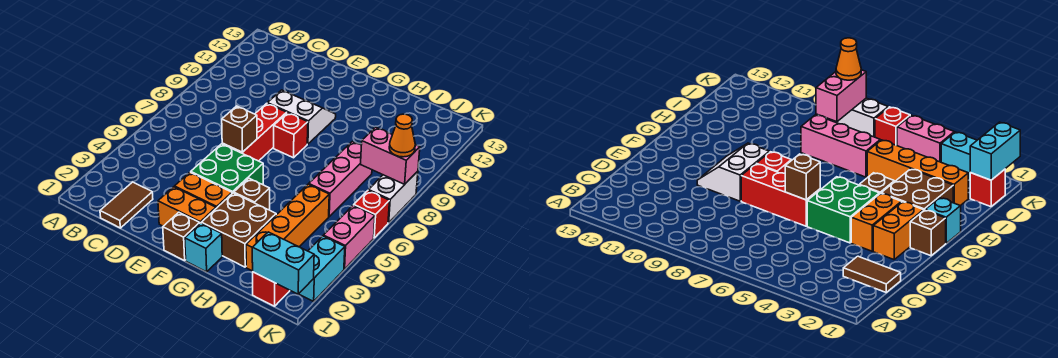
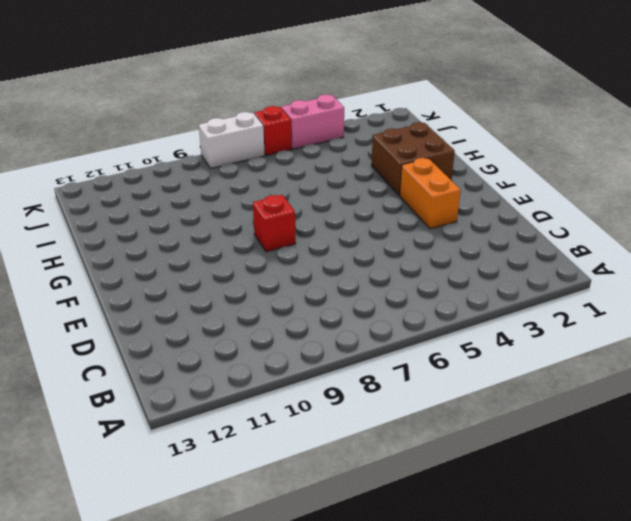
none -> brown tile C1:C2 level 1
none -> orange brick E2:F2 level 1
none -> green brick E4:F5 level 1

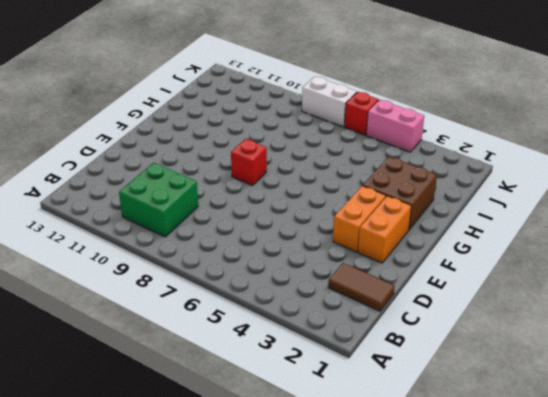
green brick B9:C10 level 1 -> green brick E4:F5 level 1
none -> red brick E6:E8 level 1
none -> white slope E9:F10 level 1 top 9
none -> brown brick F1 level 1

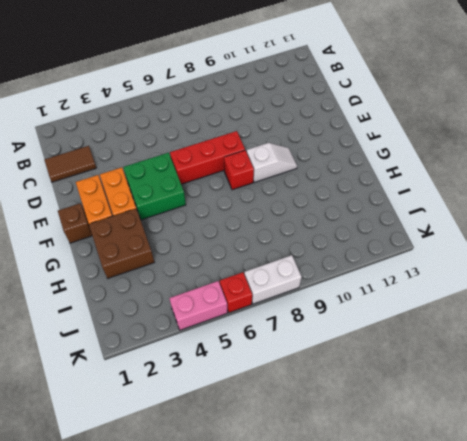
white slope F9:F10 level 1 top 9 -> white slope E9:F10 level 1 top 9
none -> cyan brick G1 level 1
none -> brown brick G4 level 1
none -> orange brick I2:I5 level 1

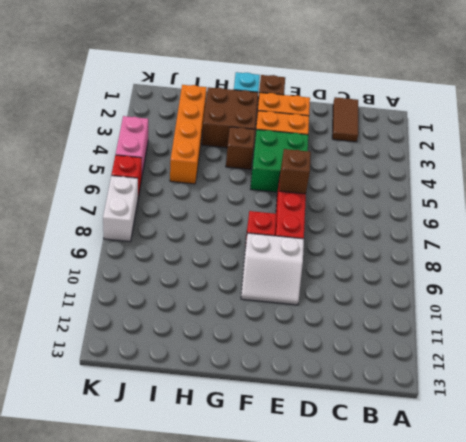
none -> pink brick I6:I8 level 1
none -> red brick J1 level 1
none -> cyan brick K2:K3 level 1

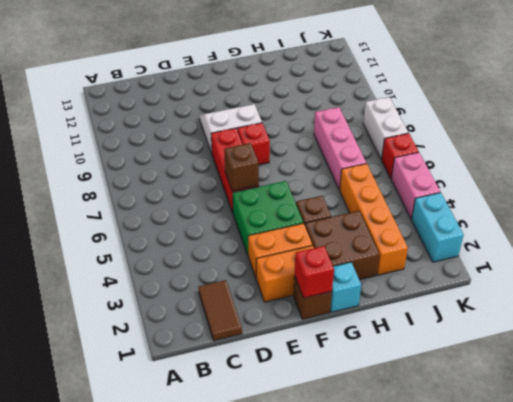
red brick F1 level 2 -> red brick J1 level 1
none -> cyan brick J1:K1 level 2
none -> pink brick J8:K8 level 2
none -> orange cone K8 level 3

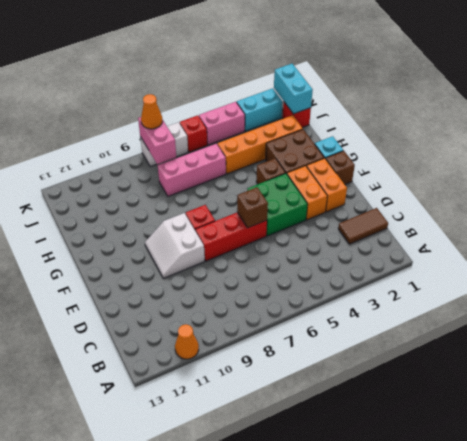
orange cone A11 level 1 -> none

